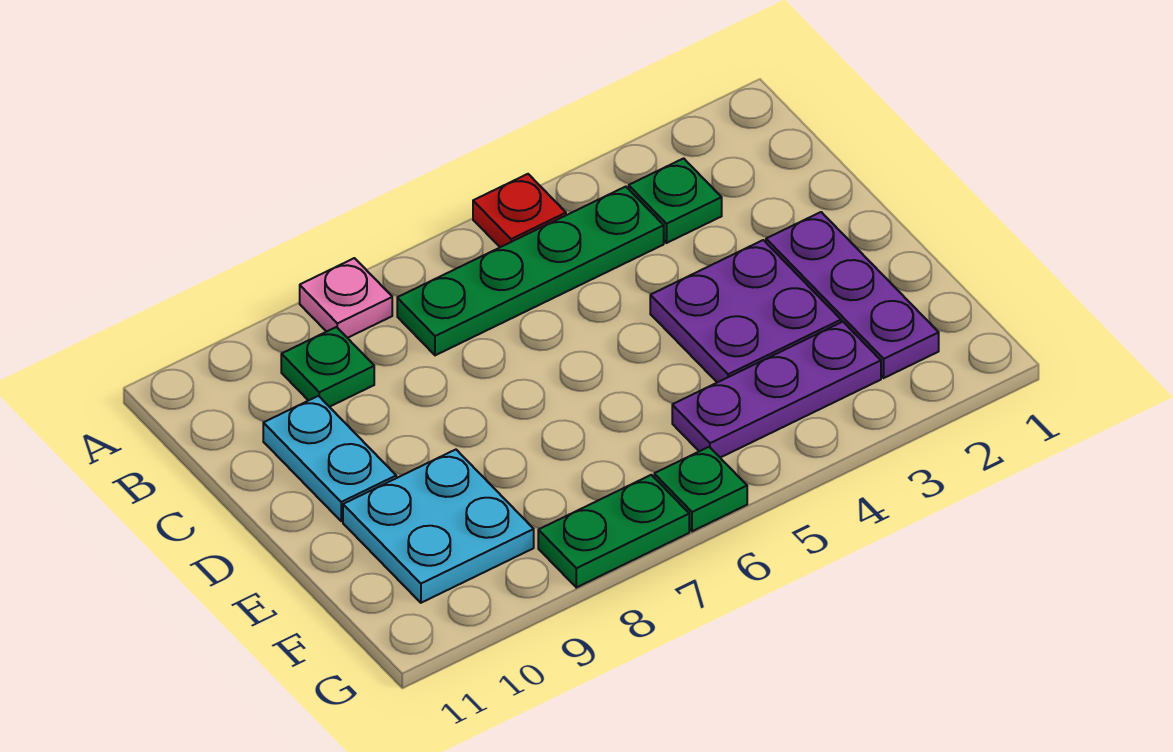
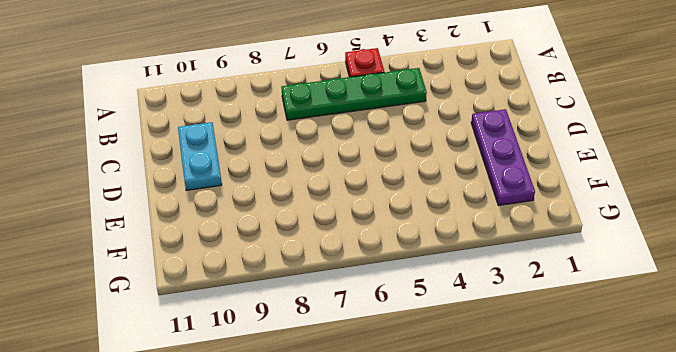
none -> pink plate A8 level 1
none -> green plate B3 level 1
none -> green plate B9 level 1

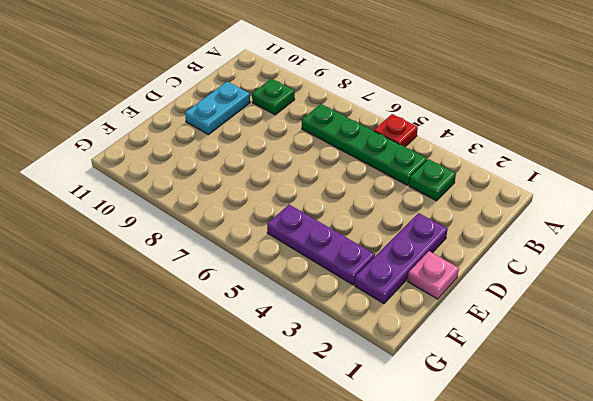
pink plate E1 level 1 -> pink plate A8 level 1
none -> purple plate D3:E4 level 1
none -> cyan plate E9:F10 level 1
none -> green plate G6 level 1

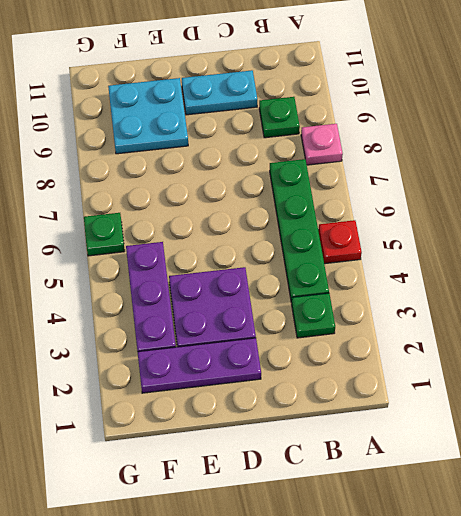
none -> green plate G7:G8 level 1

